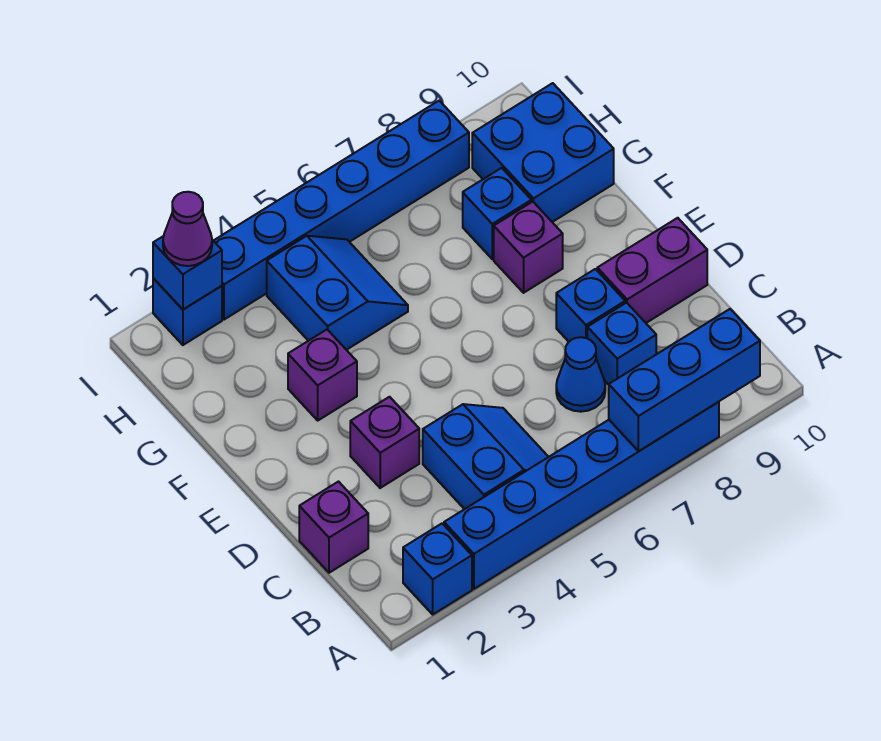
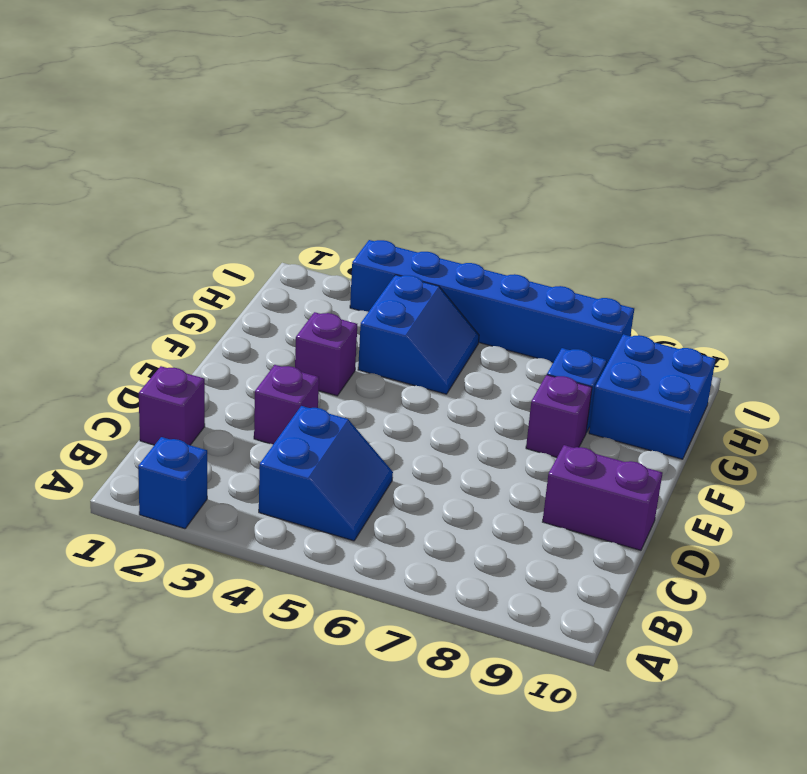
none -> blue brick A3:A8 level 1
none -> blue cone C7 level 1
none -> blue brick C8 level 1

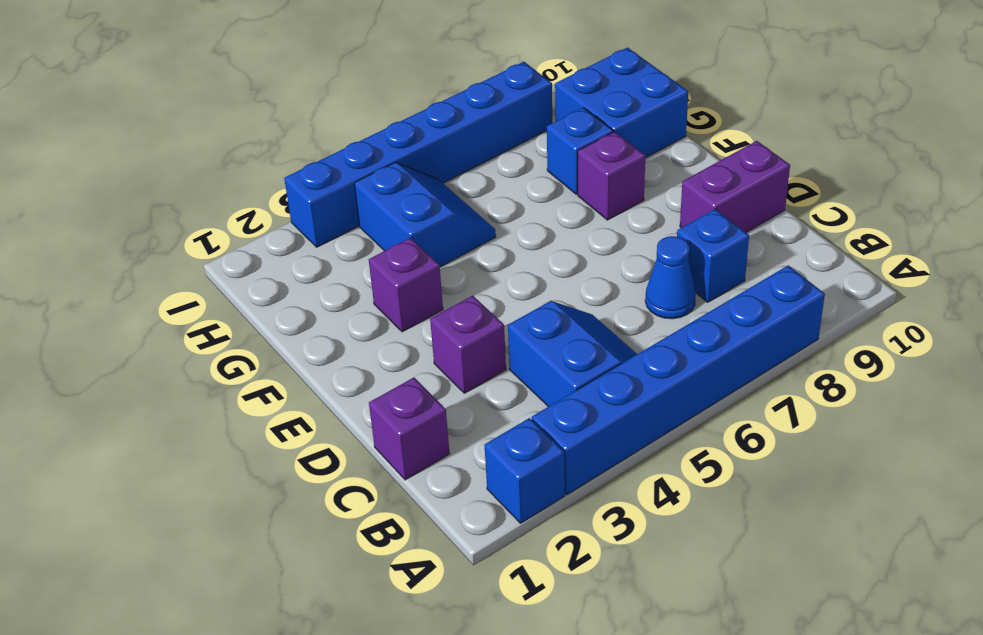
none -> blue brick D8 level 1
none -> blue brick I2 level 1
none -> blue brick A7:A9 level 2

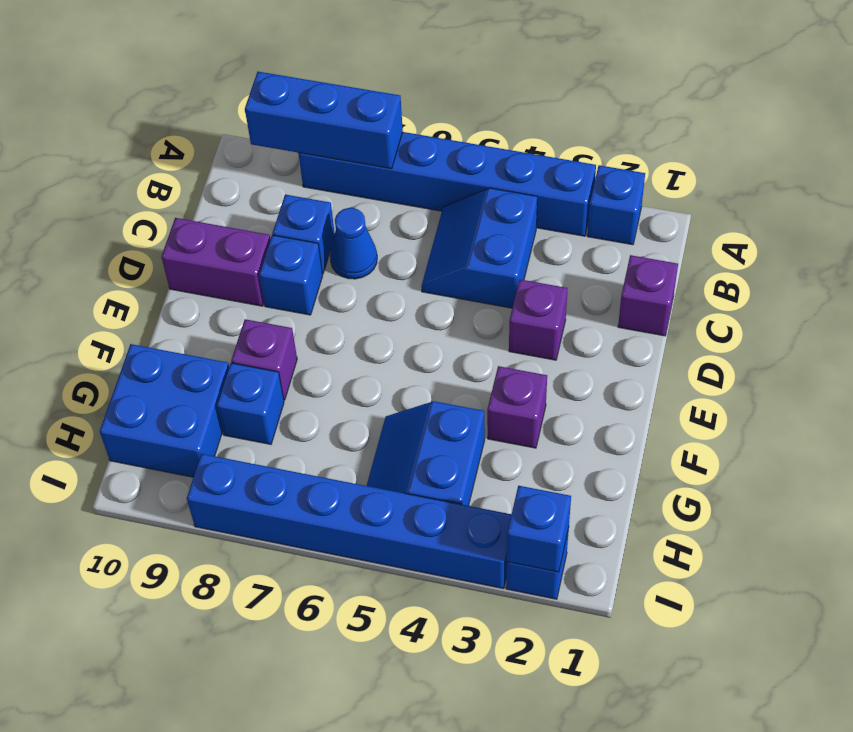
none -> purple cone I2 level 3

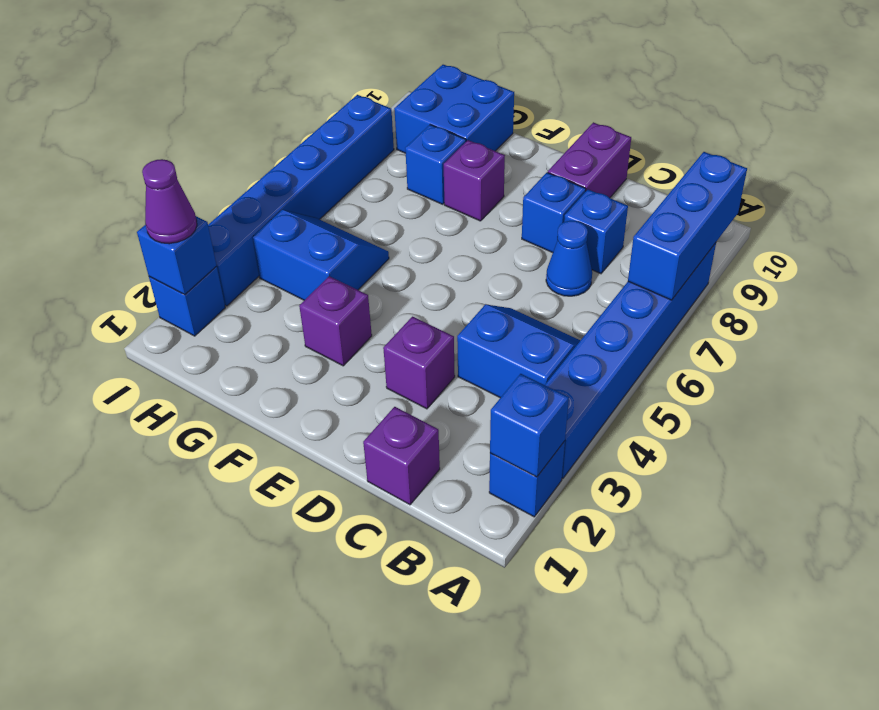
blue brick A2 level 2 -> none

